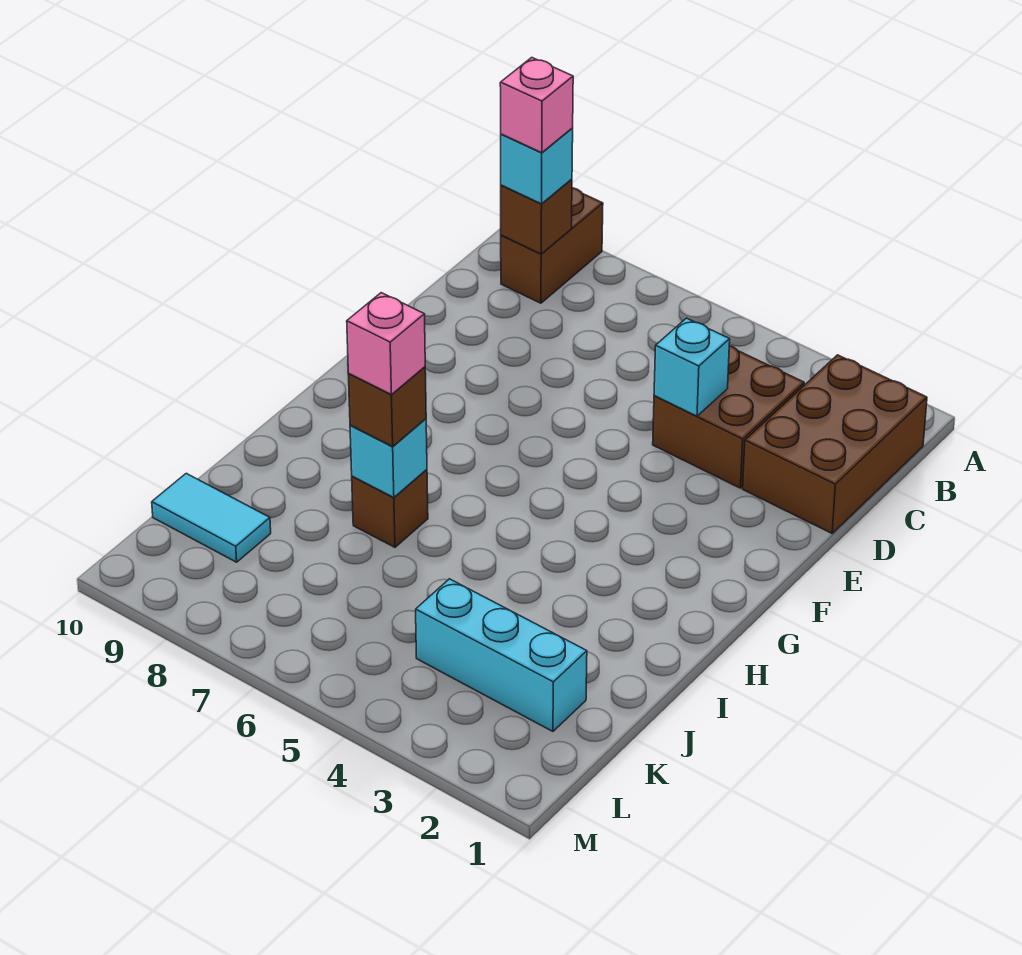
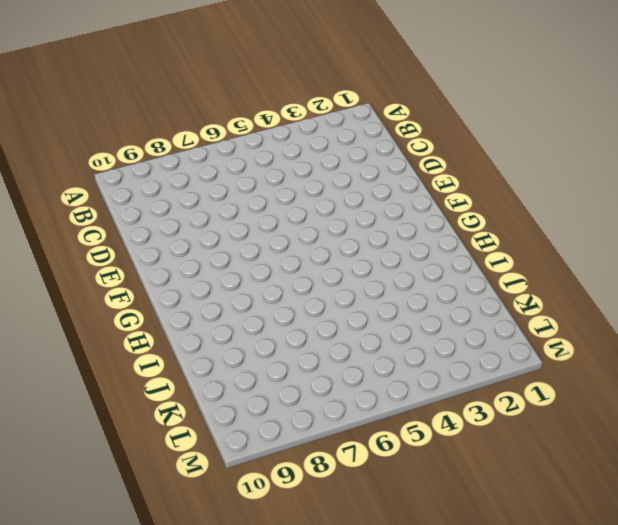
none -> brown brick A9:B9 level 1
none -> brown brick B1:D2 level 1
none -> brown brick C3:D4 level 1

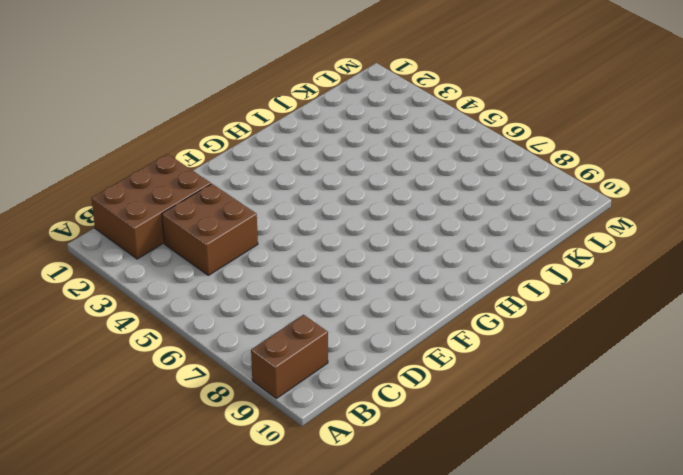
none -> brown brick I7 level 1
none -> cyan brick K2:K4 level 1
none -> cyan tile K9:K10 level 1

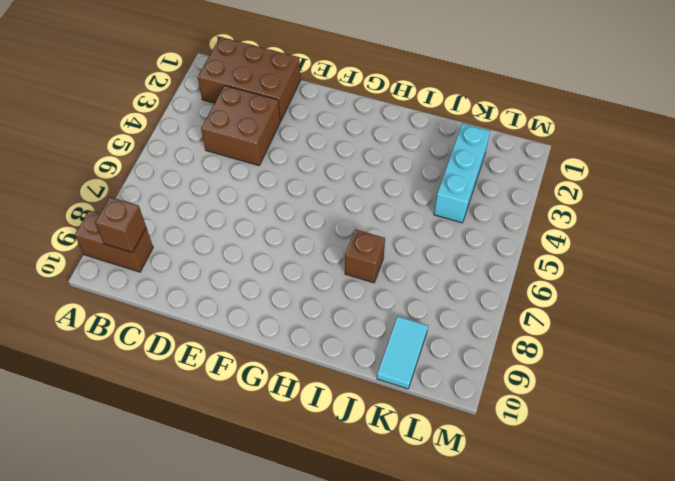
none -> cyan brick D4 level 2
none -> cyan brick I7 level 2
none -> cyan brick B9 level 3

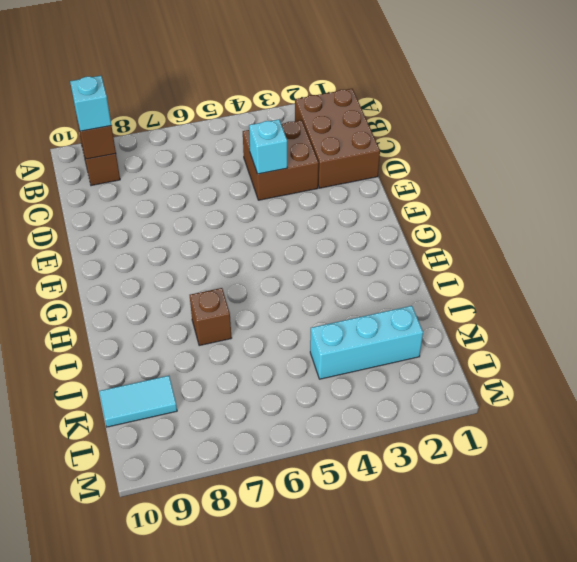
none -> cyan brick I7 level 2
none -> brown brick I7 level 3
none -> pink brick B9 level 4

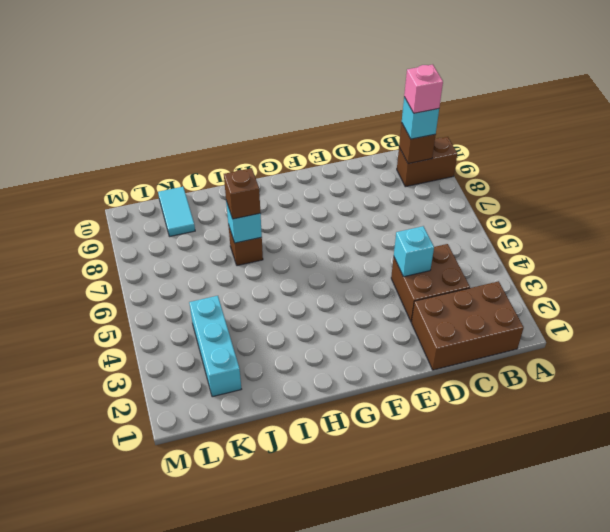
none -> pink brick I7 level 4

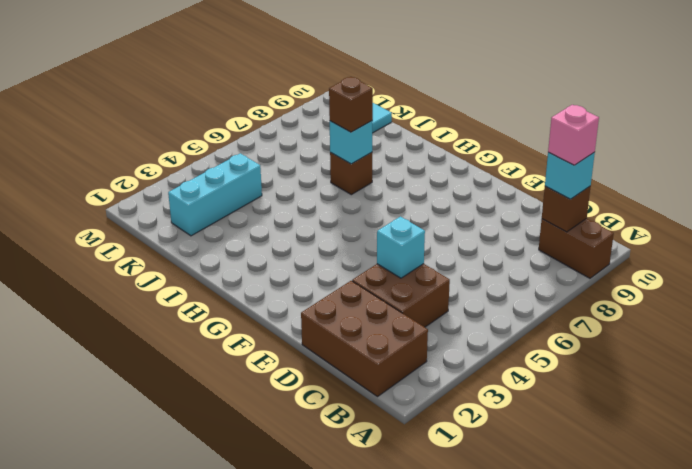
none -> pink brick I7 level 4

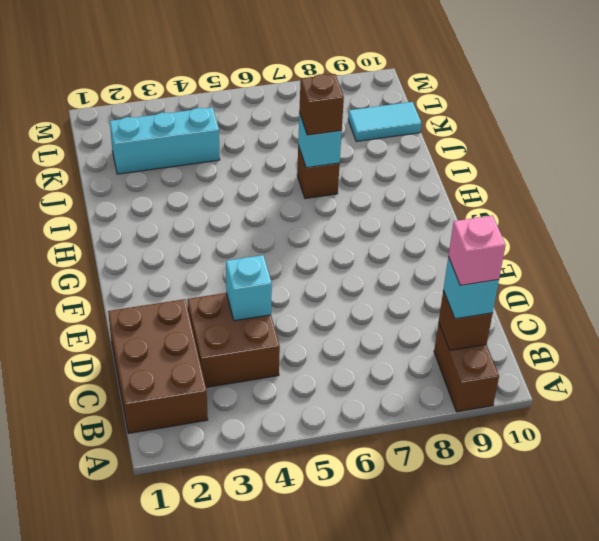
none -> pink brick I7 level 4

